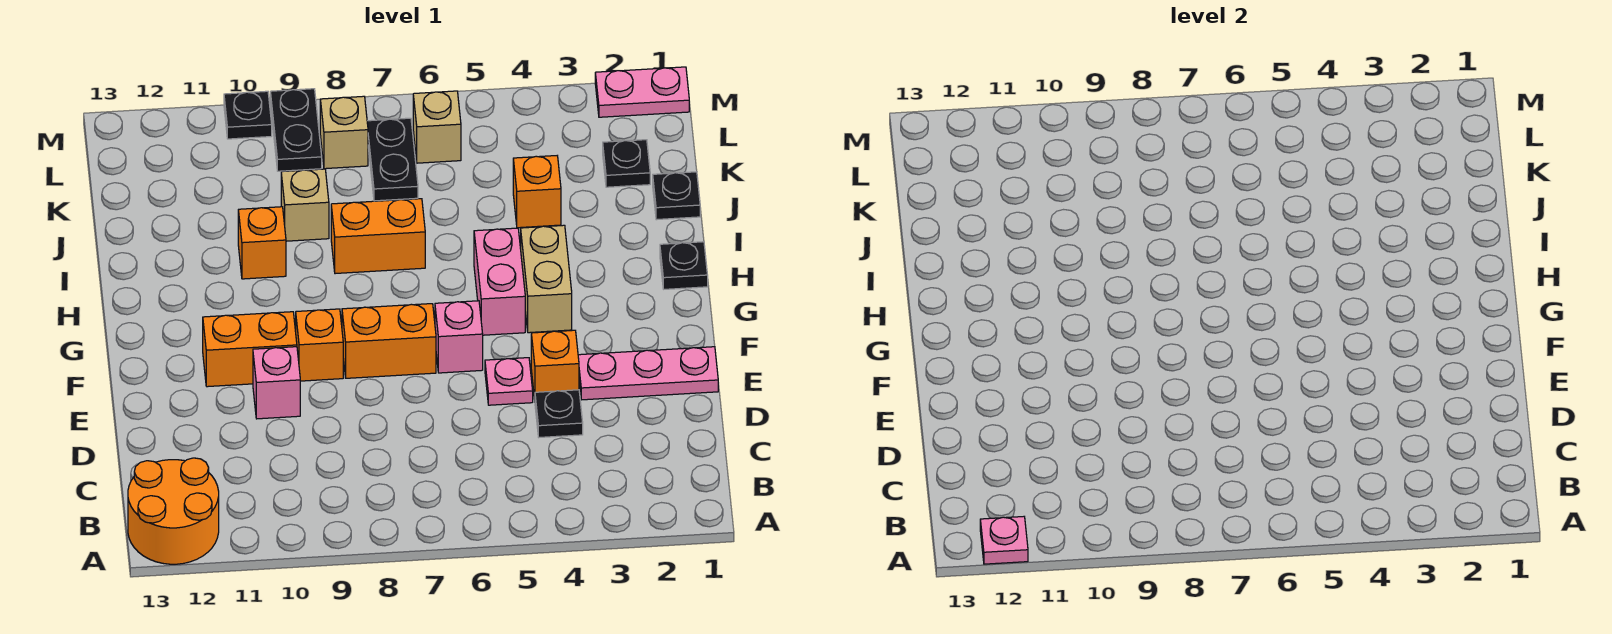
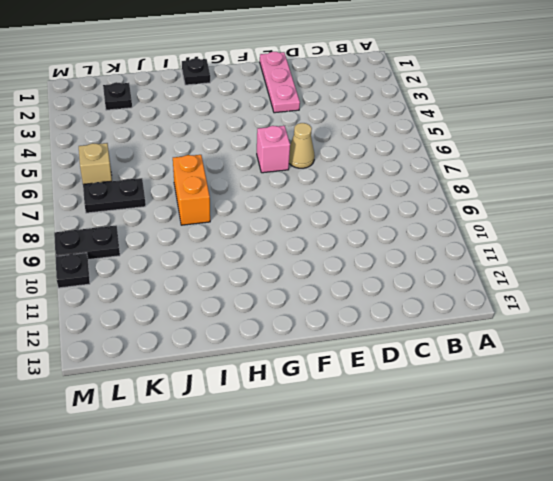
tan cone E6 level 1 -> none
none -> orange round brick A12:B13 level 1
none -> black plate D4 level 1
none -> orange brick E4 level 1

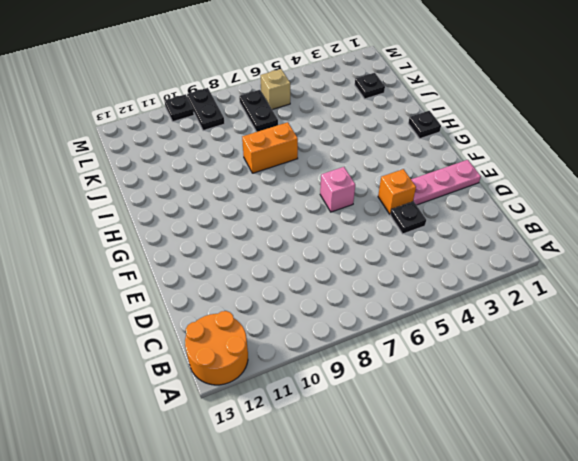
none -> pink plate E5 level 1
none -> pink brick E10 level 1
none -> orange brick F7:F8 level 1

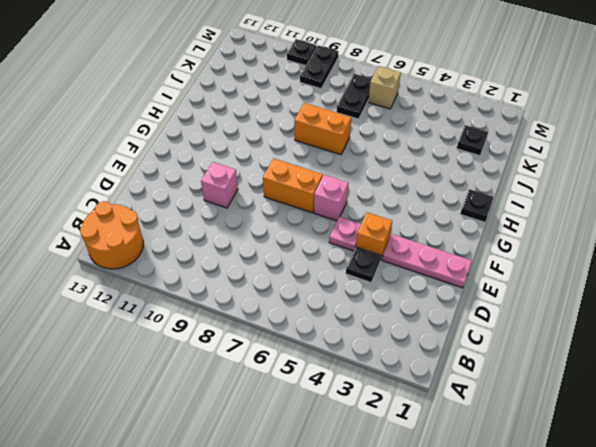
none -> orange brick F9 level 1
none -> orange brick F10:F11 level 1
none -> tan brick G4:H4 level 1

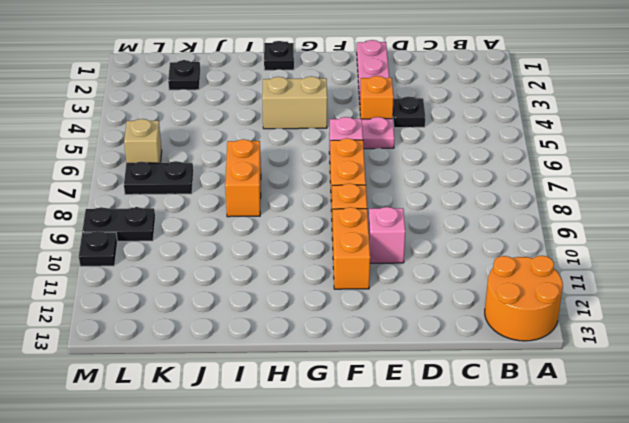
none -> pink brick G5:H5 level 1
none -> orange brick I10 level 1
none -> black plate J1 level 1

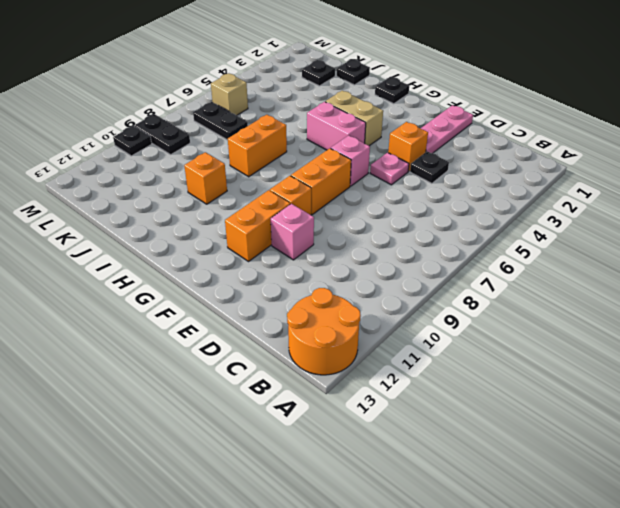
none -> orange brick J4 level 1
none -> tan brick J9 level 1
none -> tan brick L8 level 1

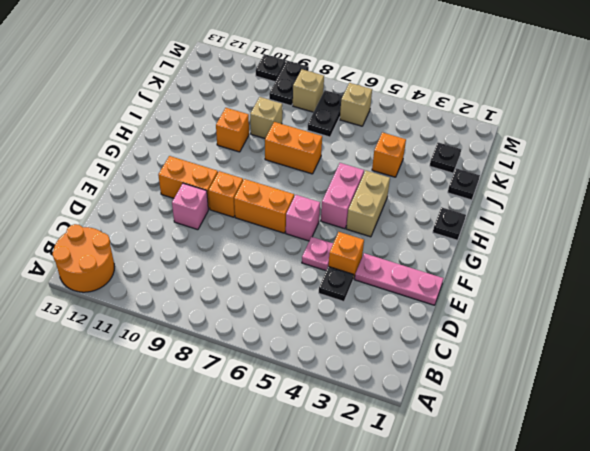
none -> pink plate M1:M2 level 1
none -> pink plate A12 level 2

